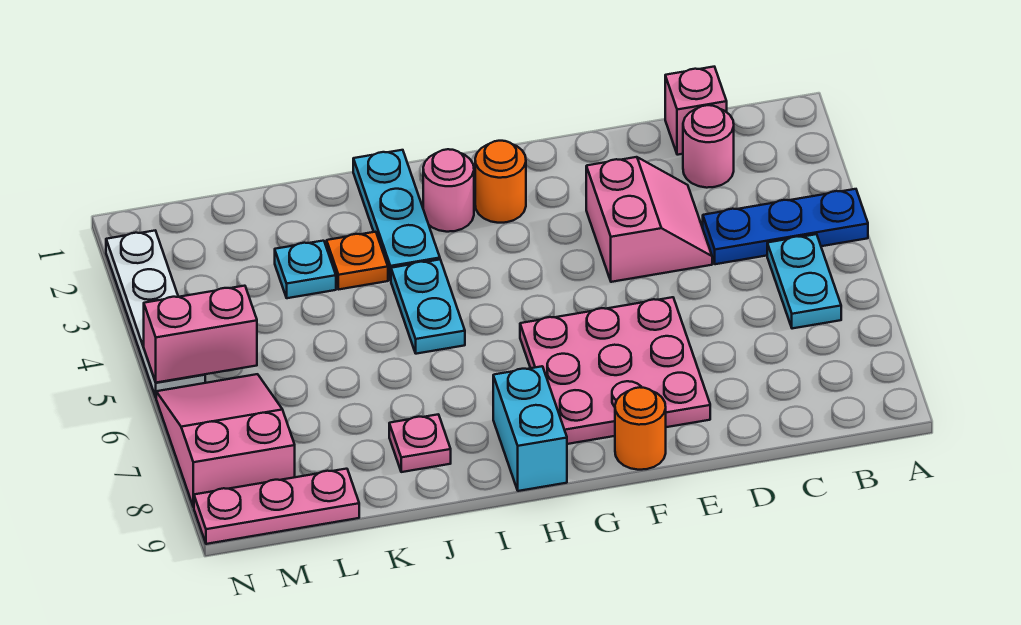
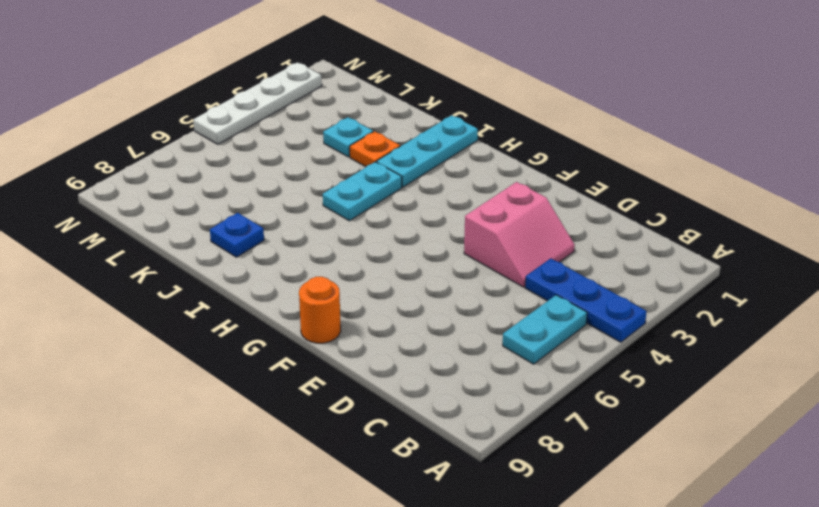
blue plate J8 level 1 -> pink plate J8 level 1
none -> pink brick C1 level 1
none -> pink round brick C2 level 1
none -> pink plate E6:G8 level 1

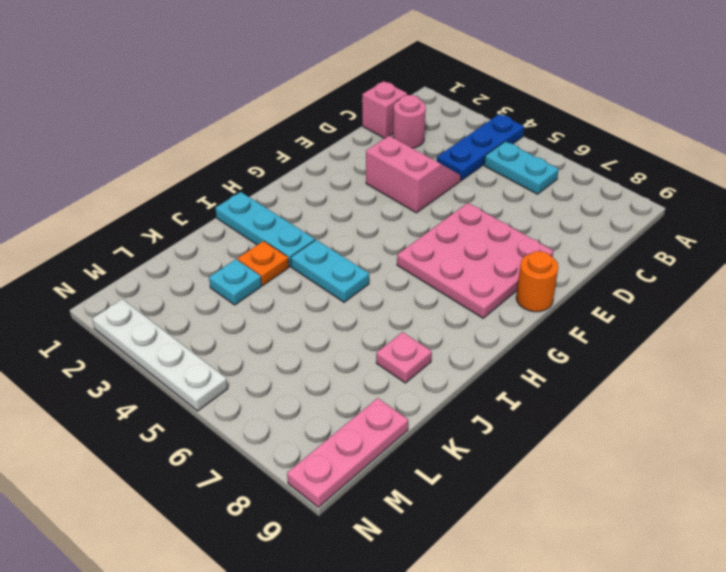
none -> orange round brick G2 level 1
none -> pink round brick H2 level 1
none -> cyan brick H8:H9 level 1

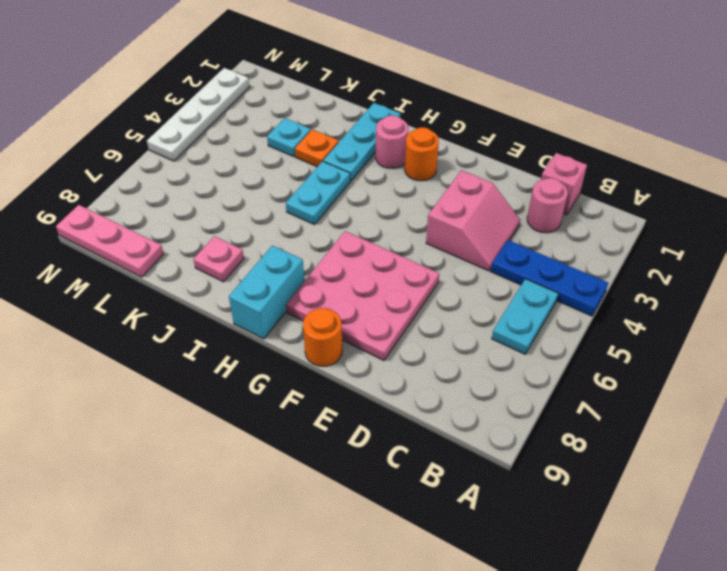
none -> pink slope M6:N8 level 1 top 8
none -> pink brick M5:N5 level 2

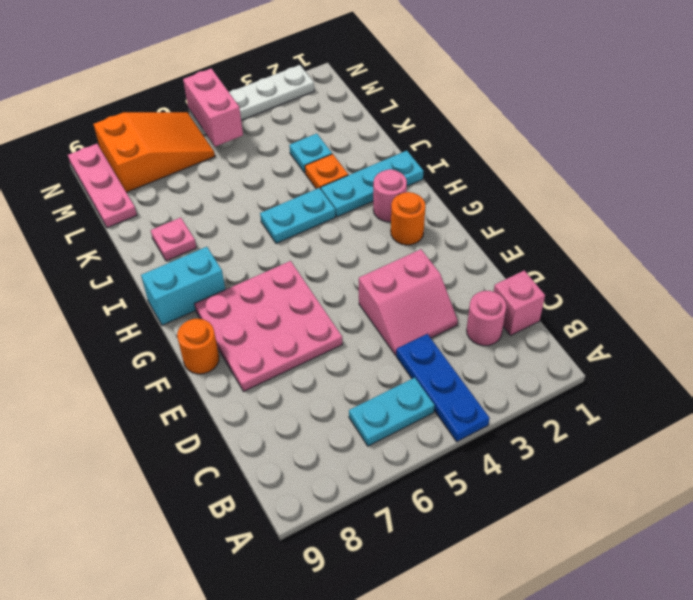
orange slope M6:N8 level 1 top 8 -> pink slope M6:N8 level 1 top 8

